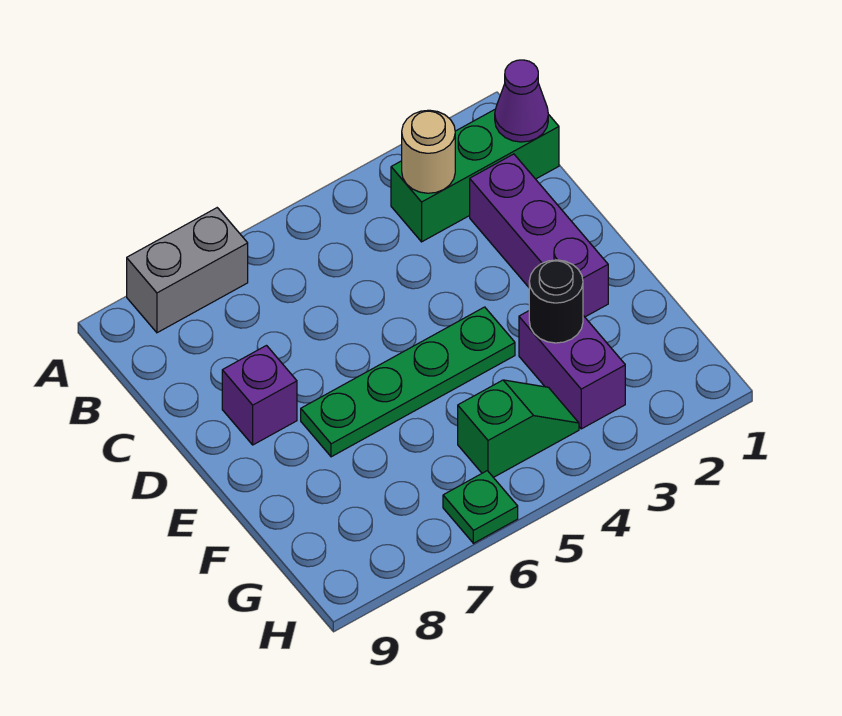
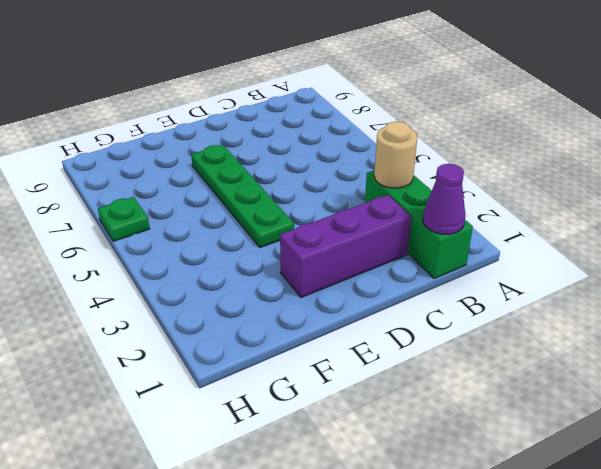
none -> grey brick A7:A8 level 1
none -> purple brick D8 level 1

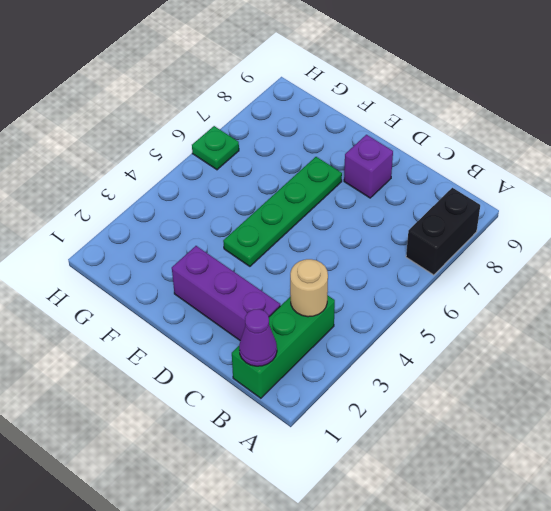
black brick A7:A8 level 1 -> grey brick A7:A8 level 1
none -> purple brick F3:G3 level 1
none -> green slope G4:G5 level 1 top 5

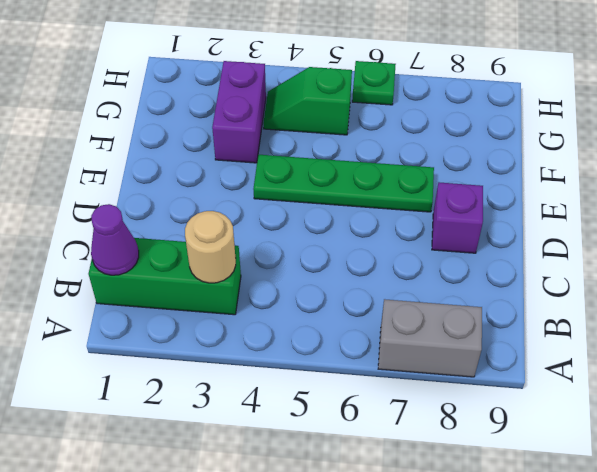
none -> purple brick C2:E2 level 1
none -> black round brick F3 level 2

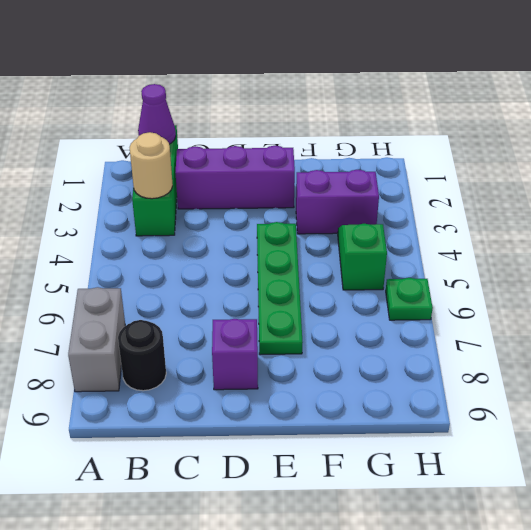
black round brick B8 level 1 -> black round brick F3 level 2

